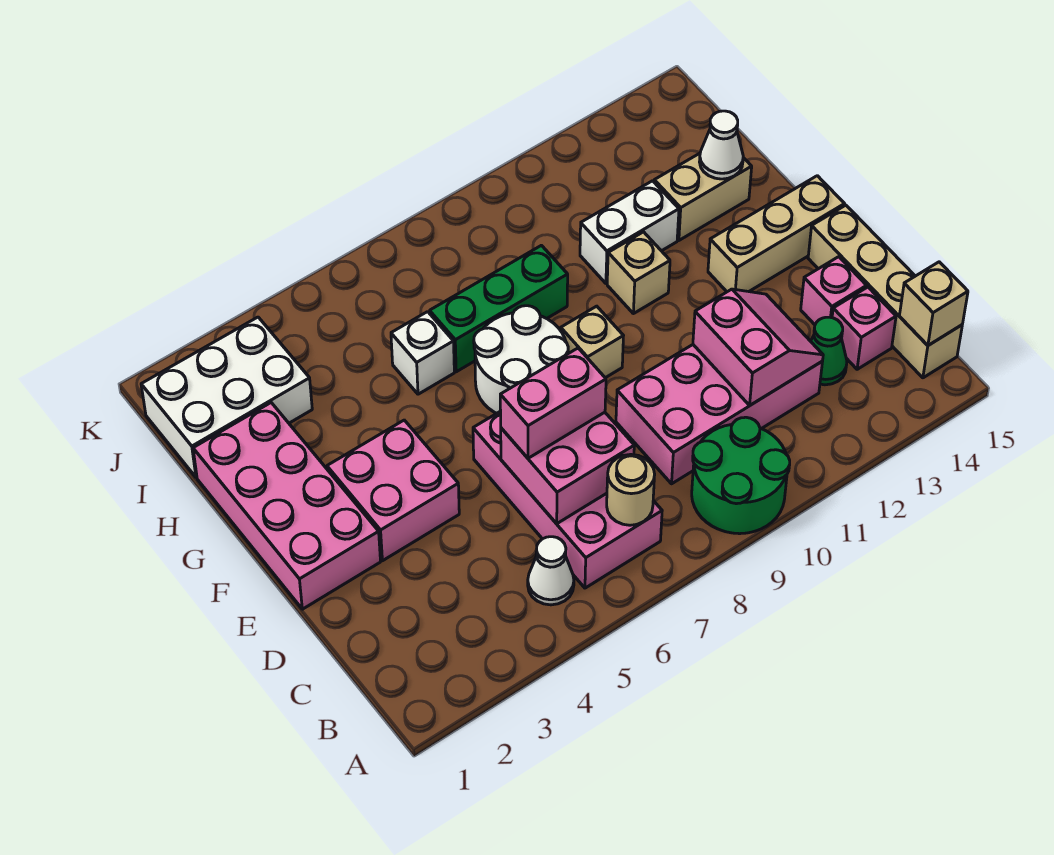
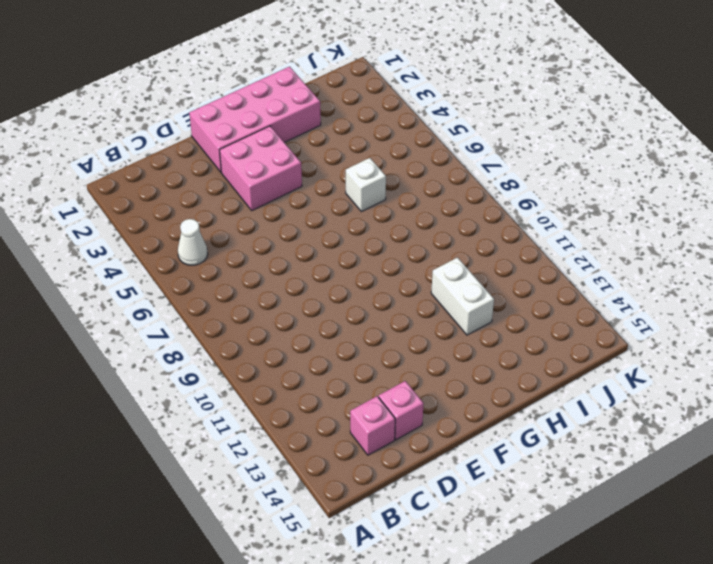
none -> green round brick A9:B10 level 1
none -> pink brick B6:E7 level 1
none -> tan brick B15:E15 level 1

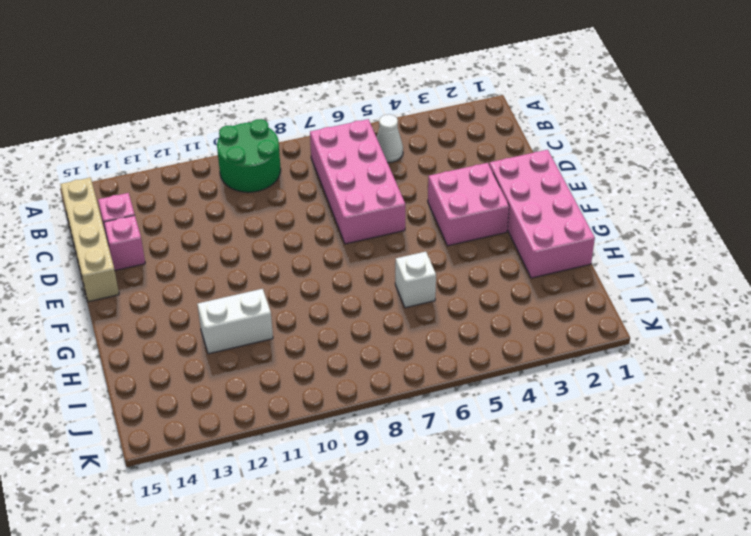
none -> pink brick C9:D12 level 1
none -> green cone C13 level 1
none -> white round brick F7:G8 level 1

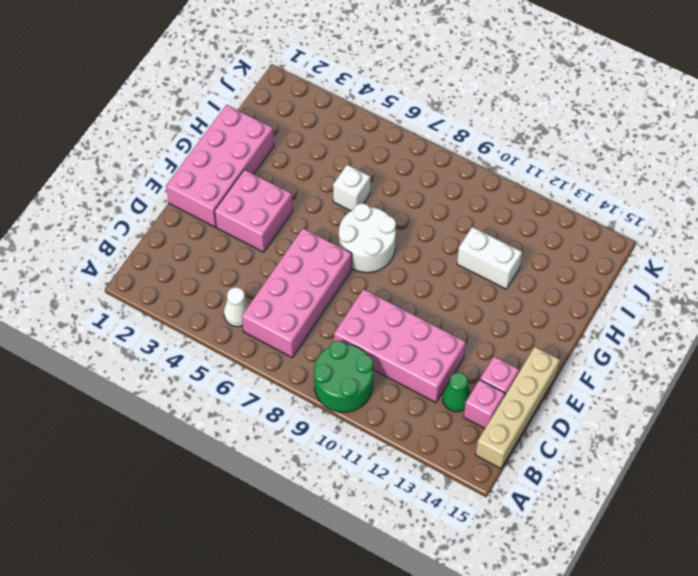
none -> tan brick F9 level 1
none -> tan brick F13:F15 level 1
none -> tan brick G11 level 1

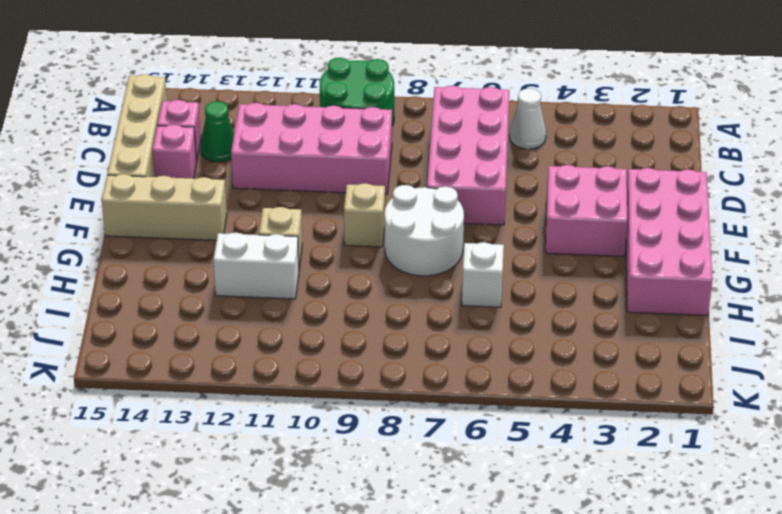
none -> green brick H7:H9 level 1
none -> tan brick H13:H14 level 1
none -> white brick I1:J3 level 1

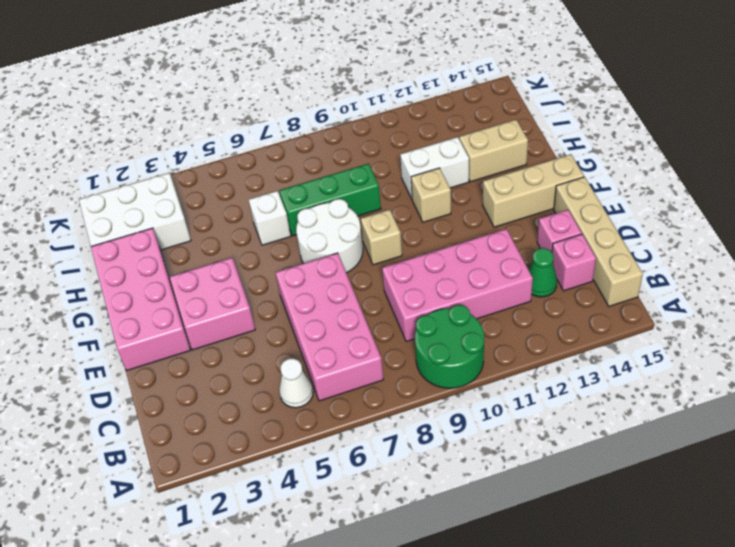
none -> tan round brick B7 level 2
none -> tan brick B15 level 2
none -> pink brick C6:D7 level 2

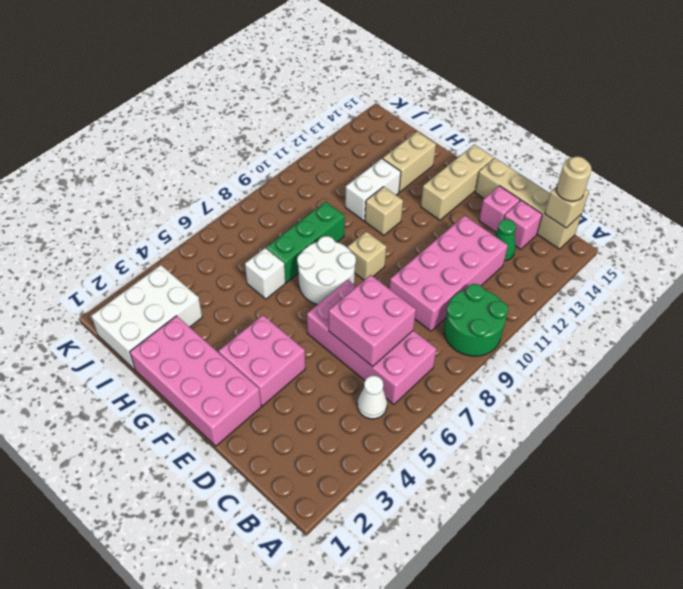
tan round brick B15 level 3 -> tan round brick B7 level 2
none -> pink slope C11:D12 level 2 top 11
none -> white cone H14 level 2
none -> pink brick D6:D7 level 3

